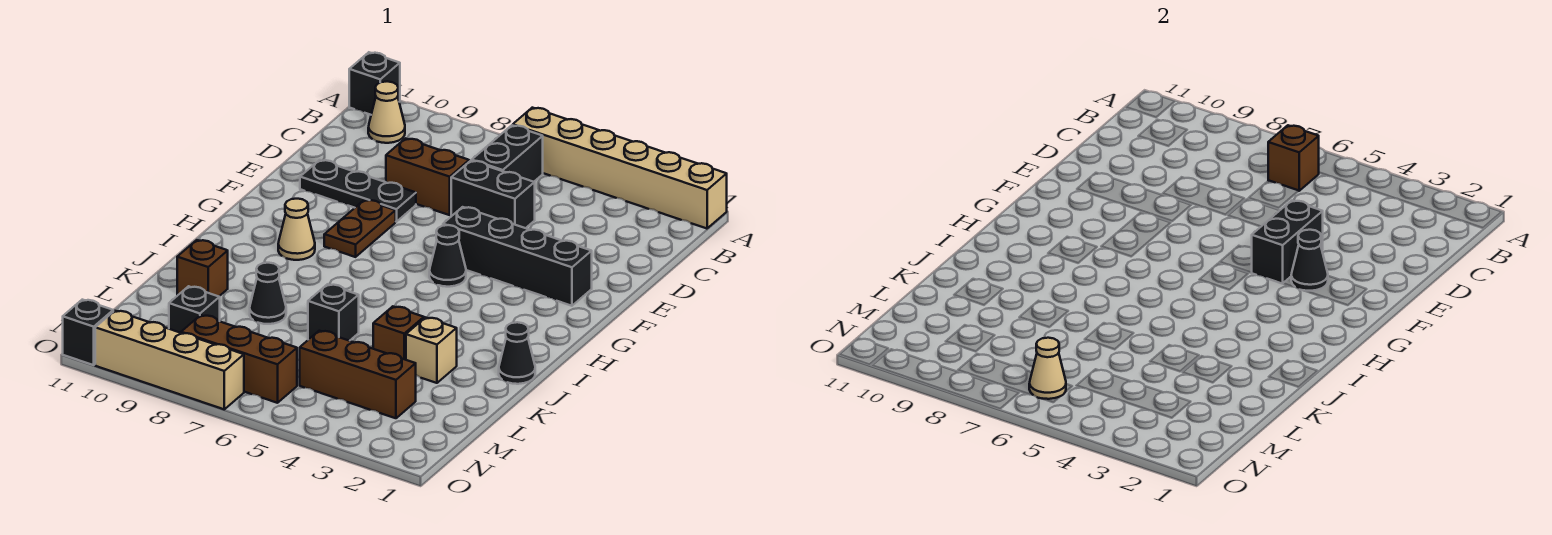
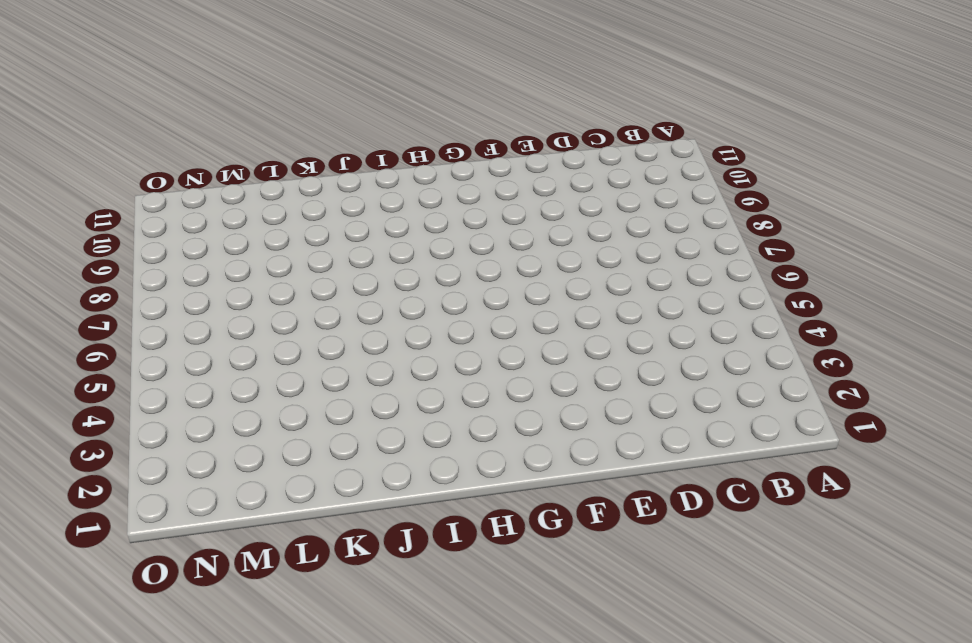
none -> tan brick A1:A6 level 1
none -> black brick A11 level 1
none -> black brick B6:C6 level 1

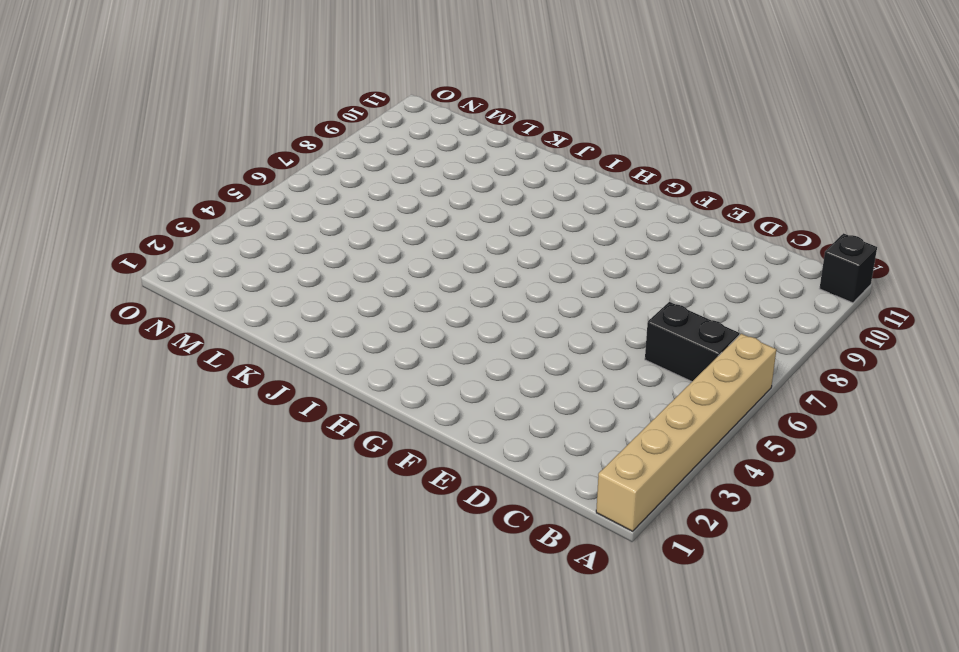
none -> tan cone B10 level 1
none -> black brick D5:D6 level 1
none -> brown brick D7:D8 level 1

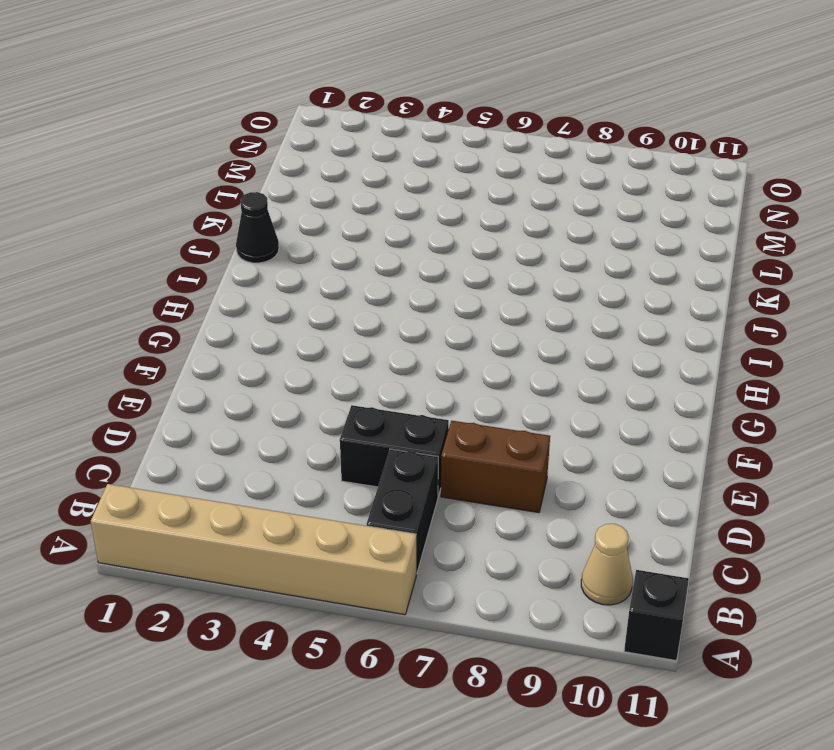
none -> black plate E8:E10 level 1
none -> black brick F2:F5 level 1
none -> brown plate F8:G8 level 1

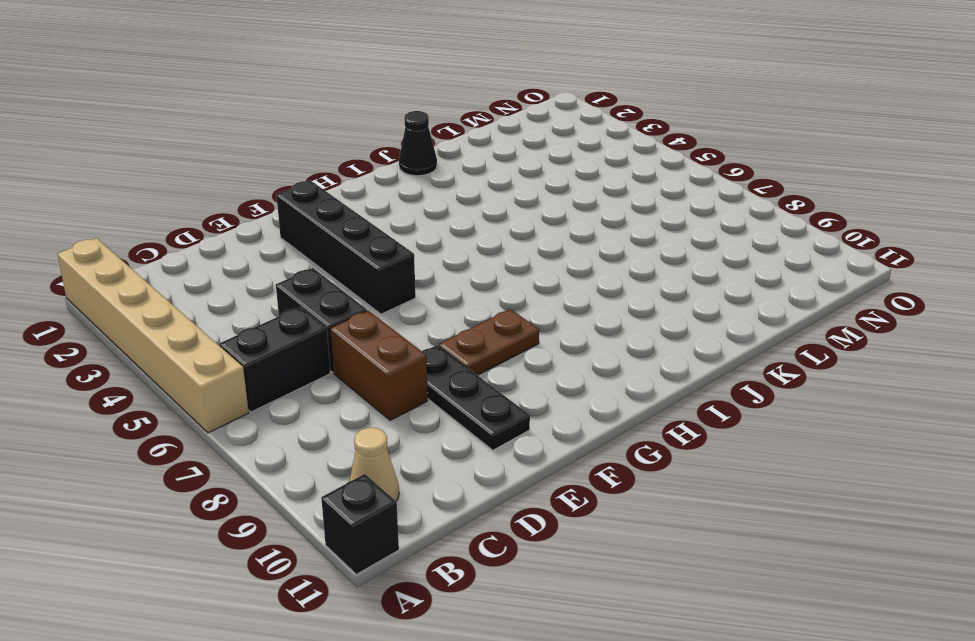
none -> black cone G5 level 1
none -> tan cone H9 level 1
none -> tan brick K3 level 1

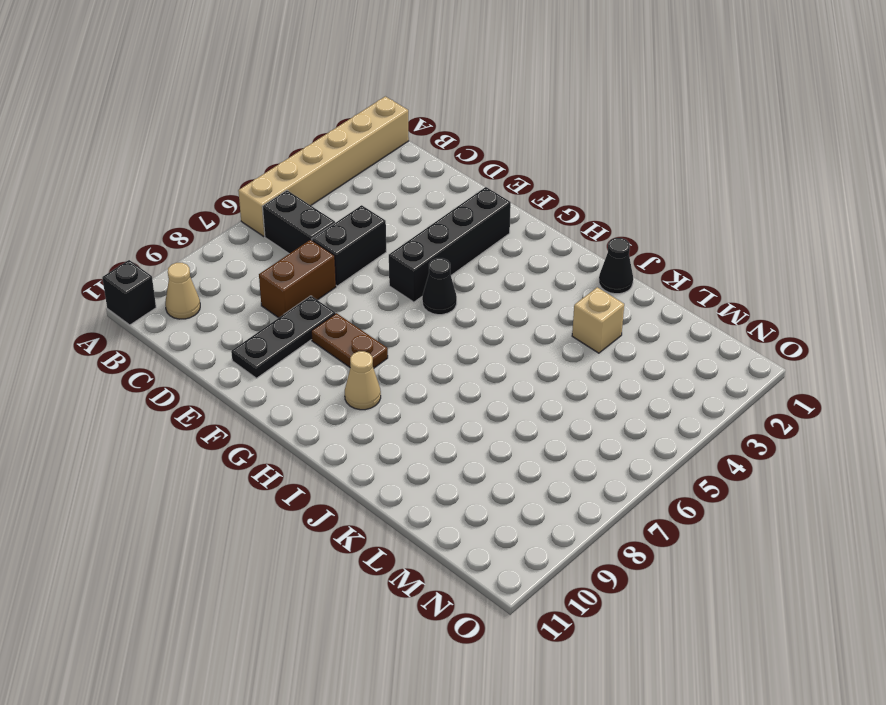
none -> brown brick K4 level 1
none -> black brick K6 level 1
none -> black cone K8 level 1

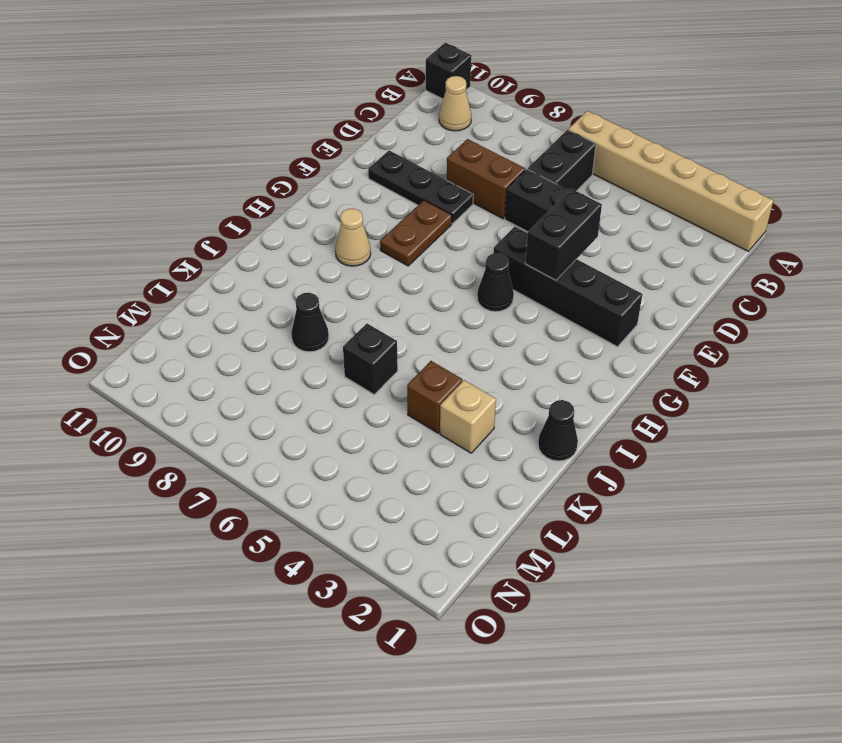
none -> brown brick K10 level 1
none -> brown brick M3:M5 level 1
none -> black brick M9 level 1

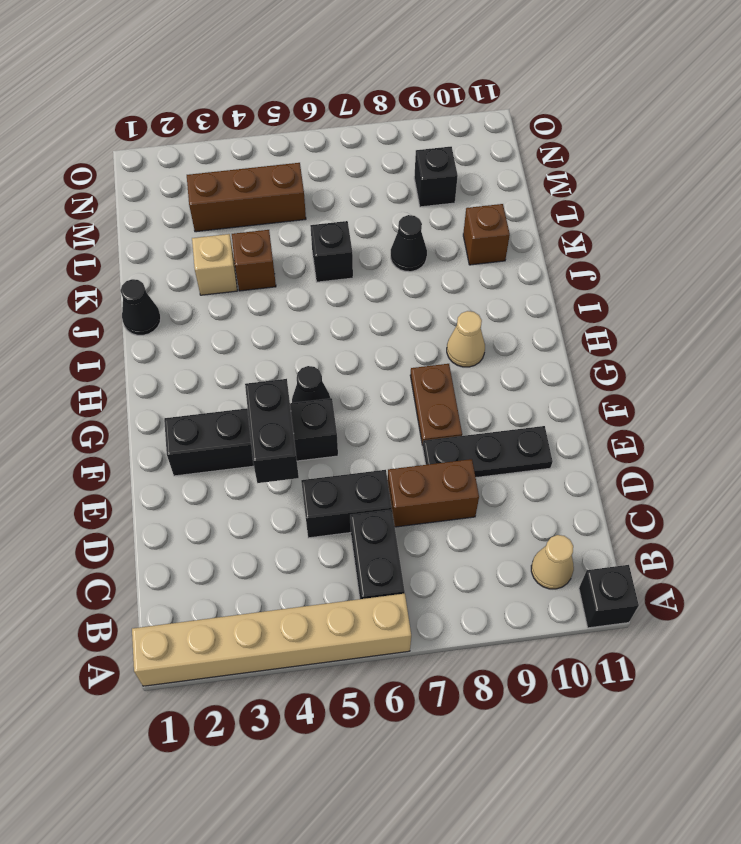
none -> brown brick N6:N8 level 1
none -> tan brick O7:O10 level 1
none -> black brick O11 level 1

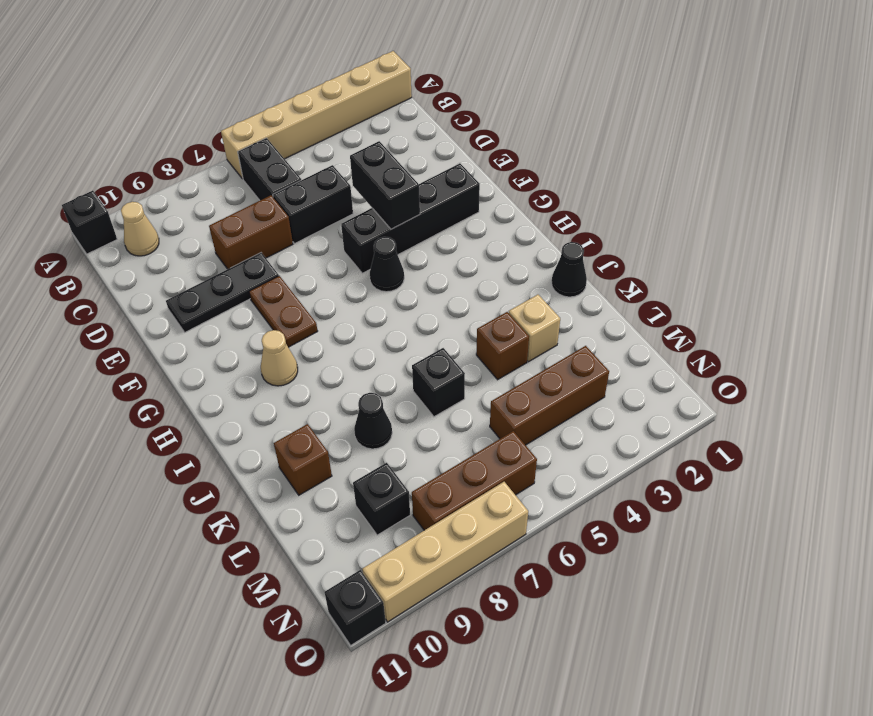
none -> brown brick B6 level 2
none -> black cone F3 level 2
none -> tan cone N6 level 2

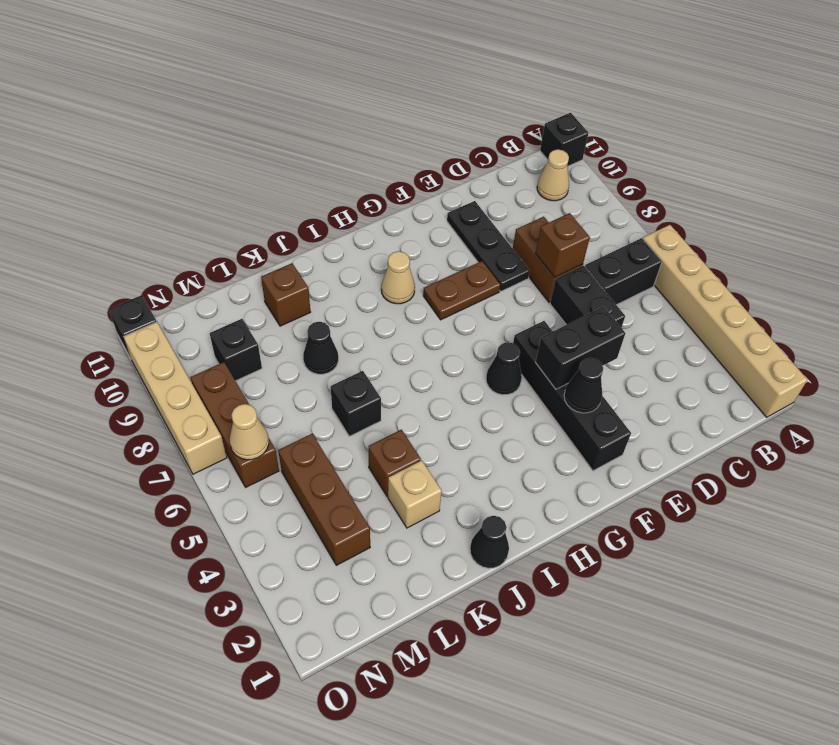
brown brick D7 level 2 -> brown brick B6 level 2

